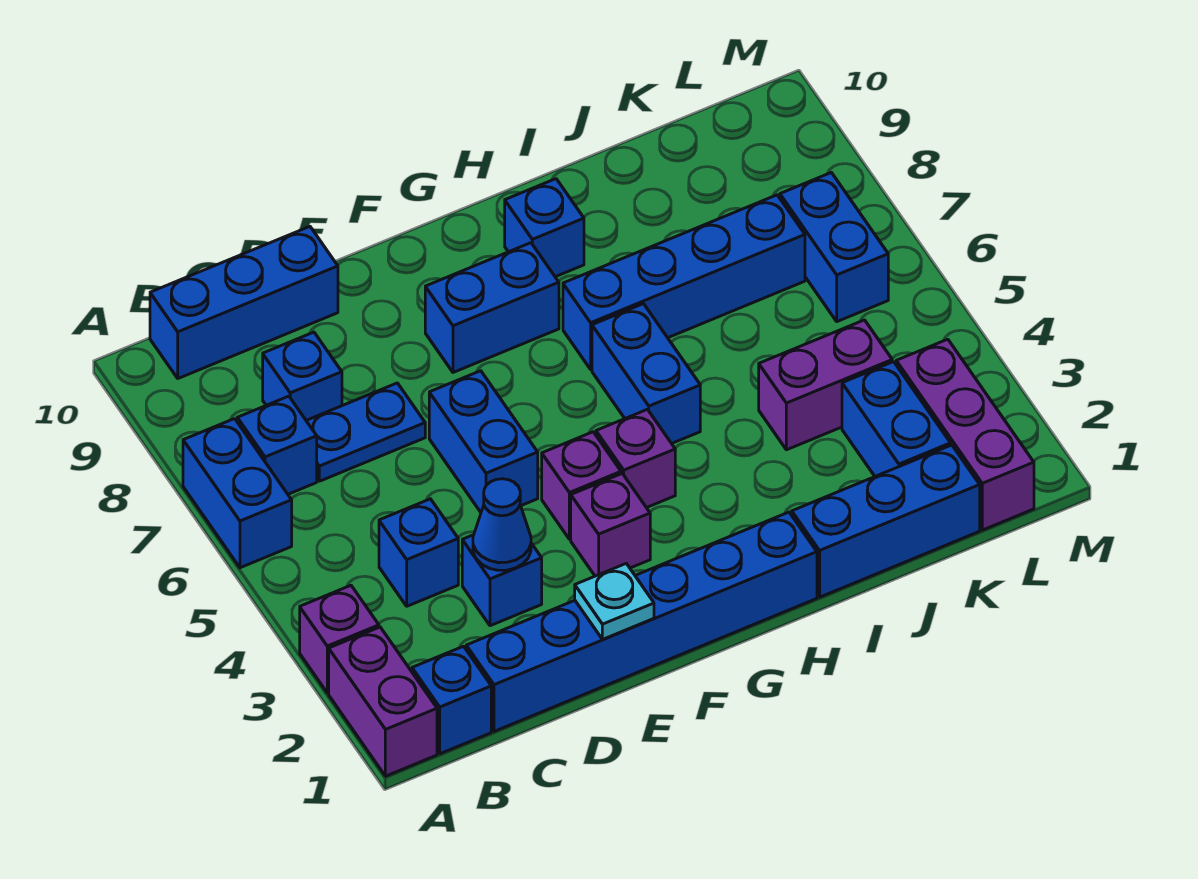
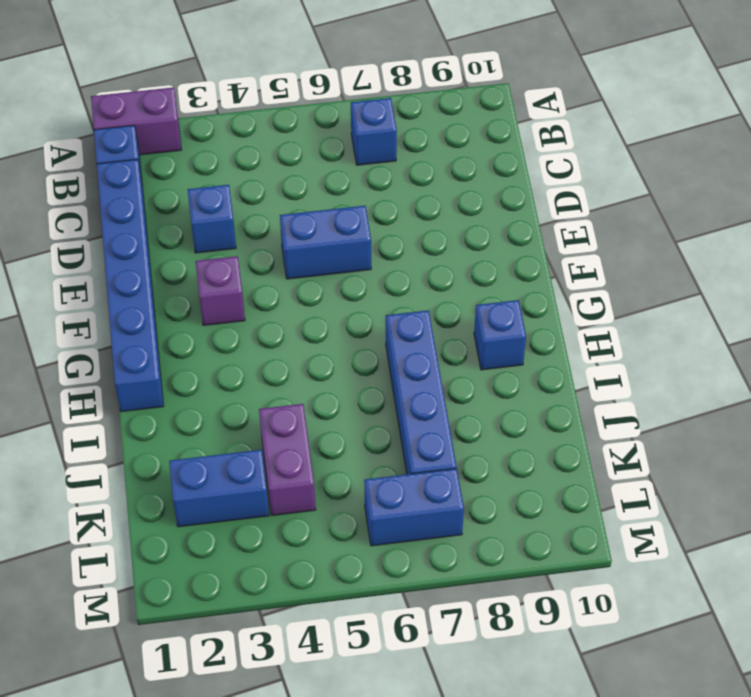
none -> purple brick A3 level 1
none -> blue brick A6:A7 level 1
none -> blue brick B10:D10 level 1

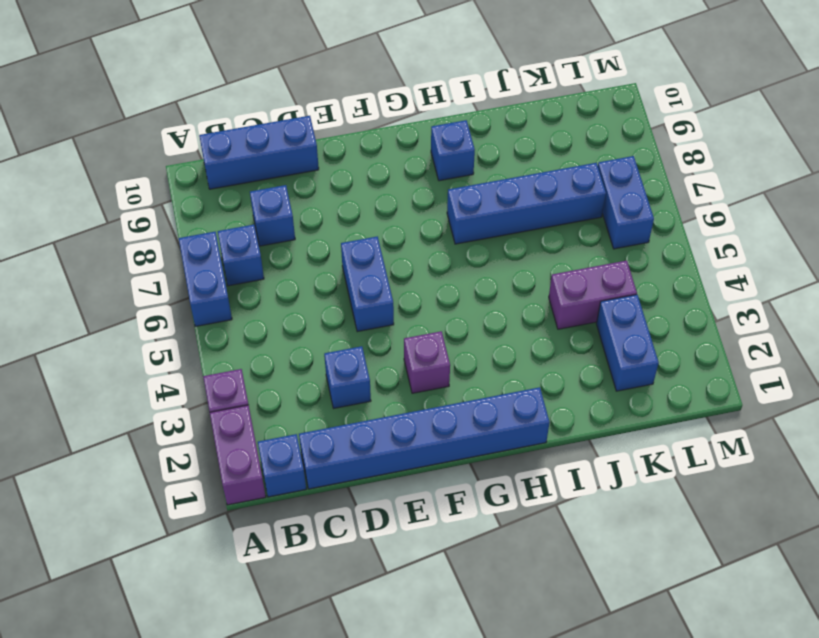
none -> blue brick C4 level 1
none -> blue plate C7:D7 level 1
none -> purple brick F4 level 1

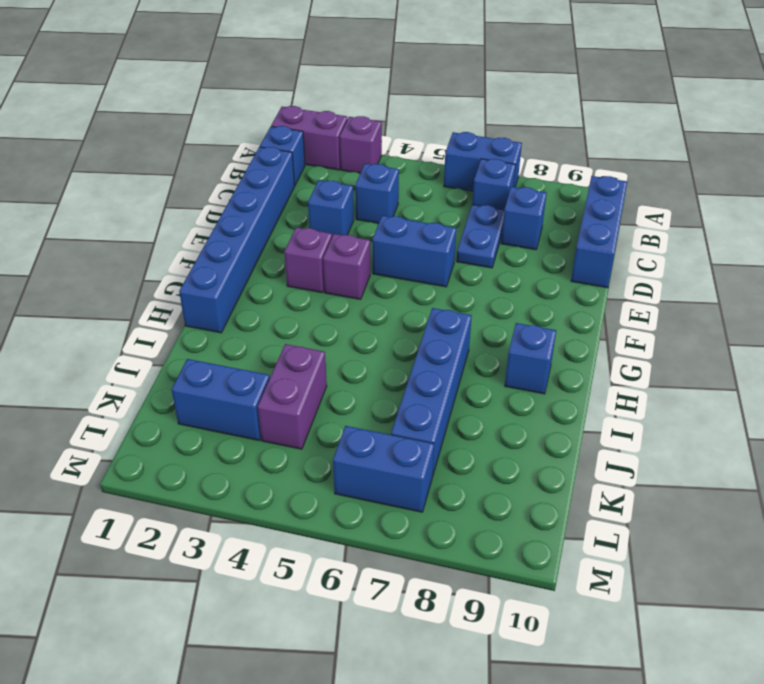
none -> blue brick F8:G8 level 1
none -> purple brick G4 level 1
none -> blue brick H5:H6 level 1

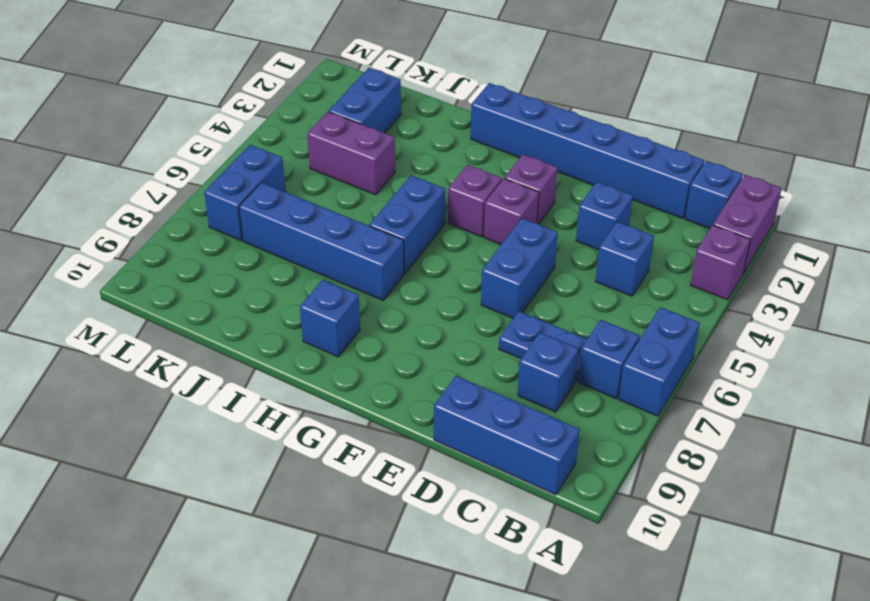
none -> blue brick F8:G8 level 1
none -> blue brick I1:K1 level 1
none -> purple brick L1:L3 level 1

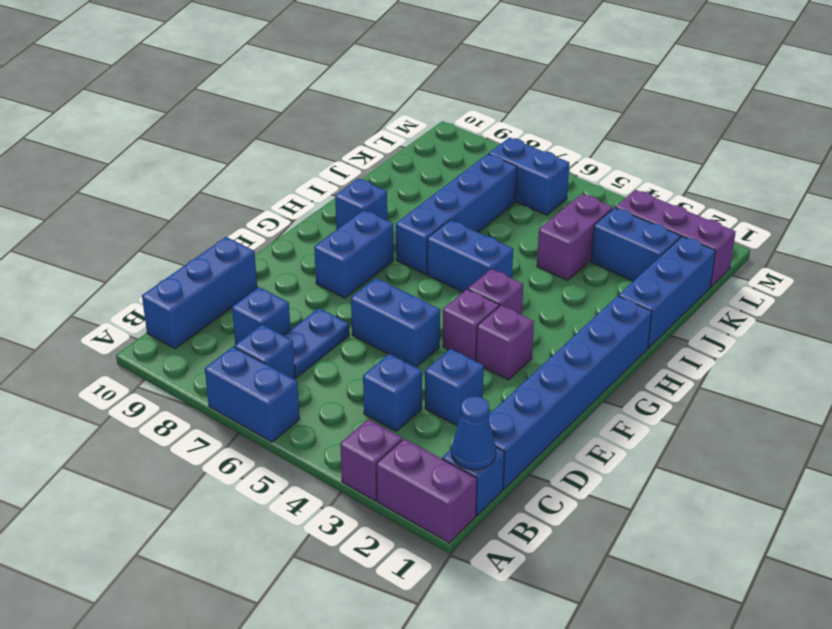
blue cone B1 level 2 -> blue cone D3 level 2
none -> cyan plate E1 level 2

